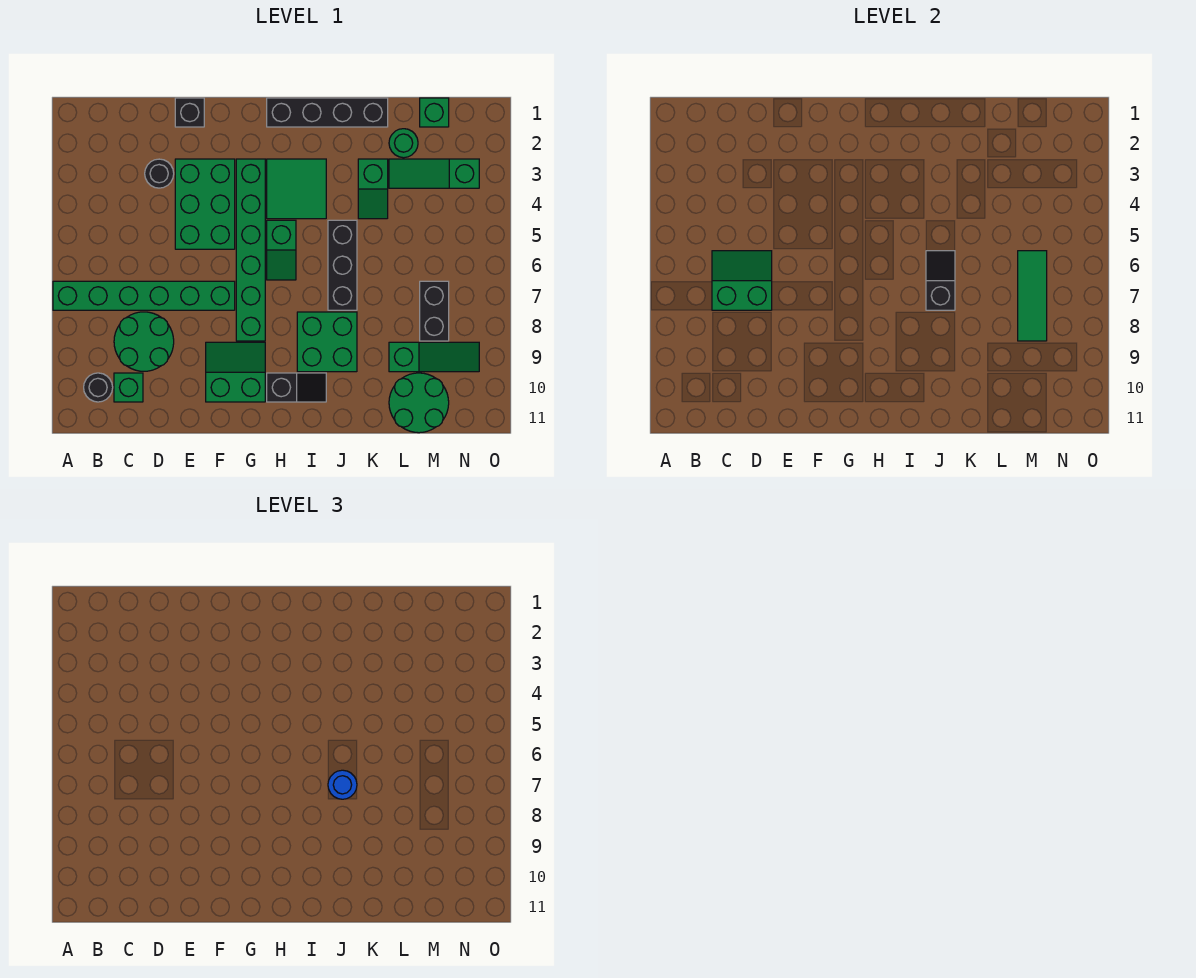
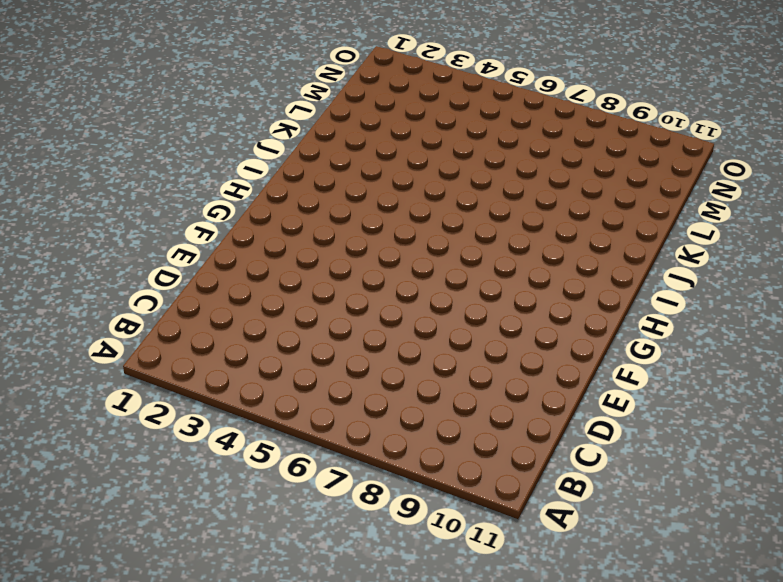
none -> green brick A7:F7 level 1
none -> black round brick B10 level 1
none -> green round brick C8:D9 level 1

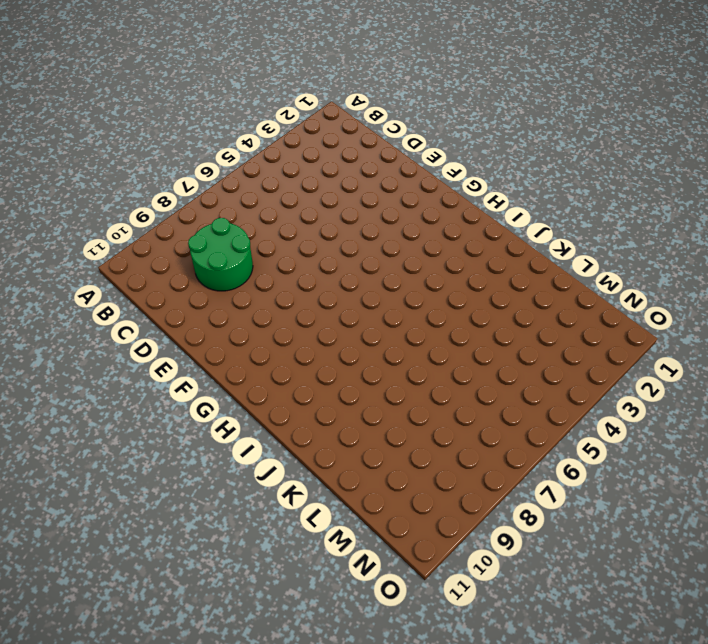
none -> green brick A7:F7 level 1
none -> black round brick B10 level 1
none -> green brick C10 level 1

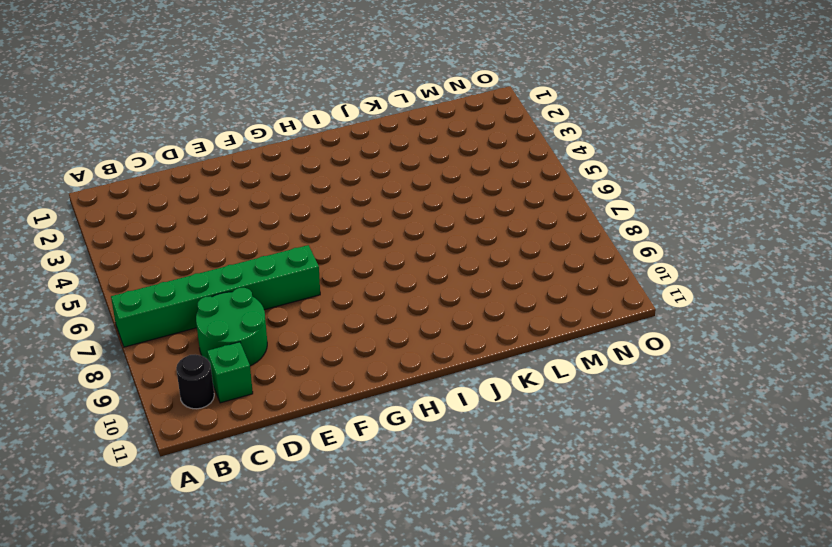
none -> black round brick D3 level 1
none -> black brick E1 level 1
none -> green brick E3:F5 level 1

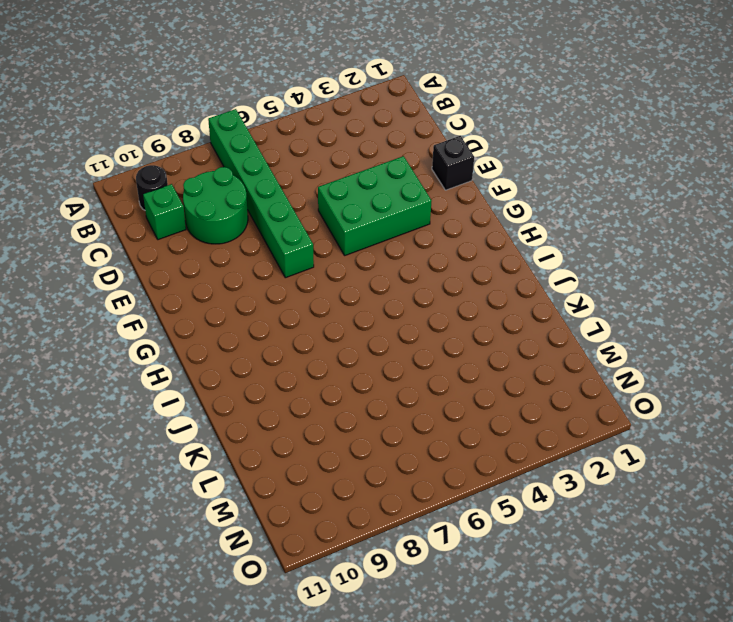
none -> black round brick D3 level 1
none -> green slope F9:G10 level 1 top 10
none -> green brick G3:G8 level 1

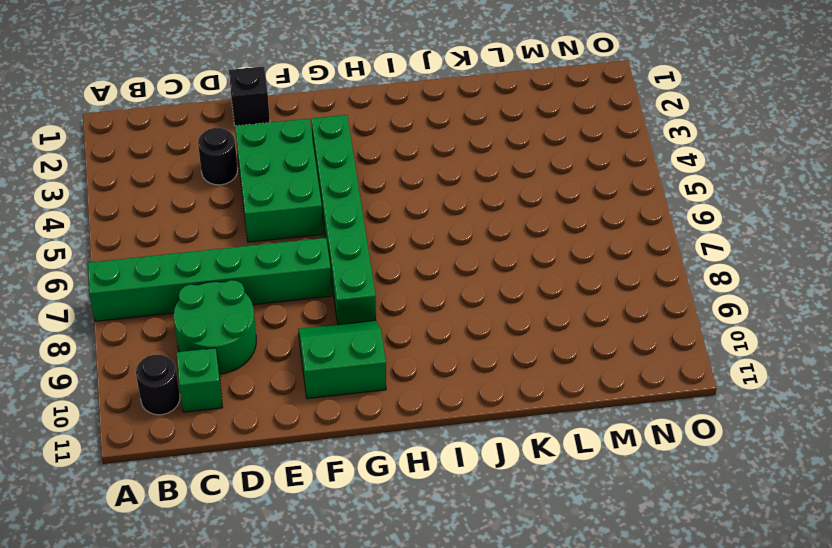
none -> black brick H1:K1 level 1
none -> green tile H3:I4 level 1
none -> green slope H5:H6 level 1 top 5

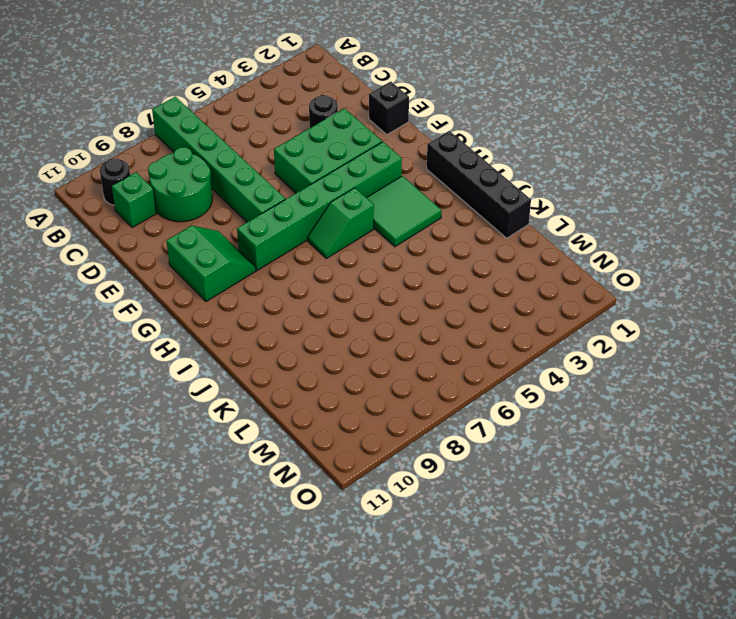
none -> black slope H10:I10 level 1 top H
none -> green brick I8:J9 level 1
none -> black brick J5:J7 level 1

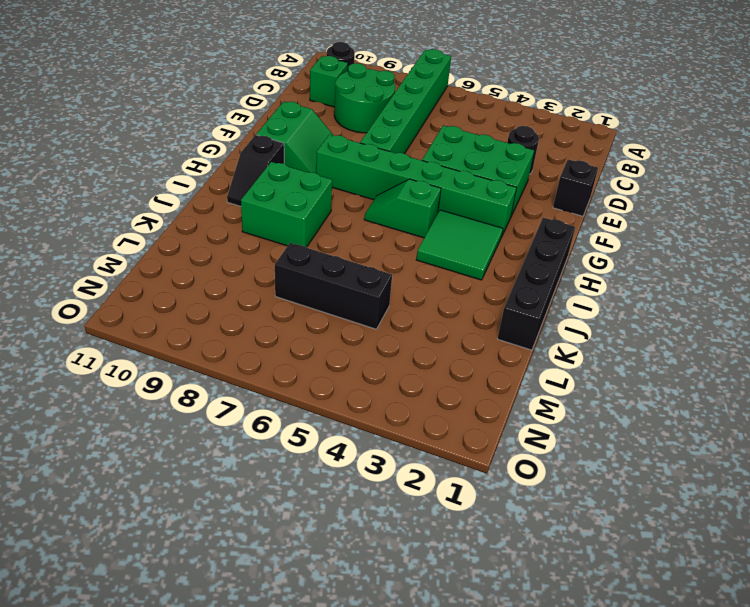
black brick L5:L7 level 1 -> black brick J5:J7 level 1
none -> green slope K3:K4 level 1 top 3
none -> green round brick L2 level 1
none -> green slope L3:N3 level 1 top N

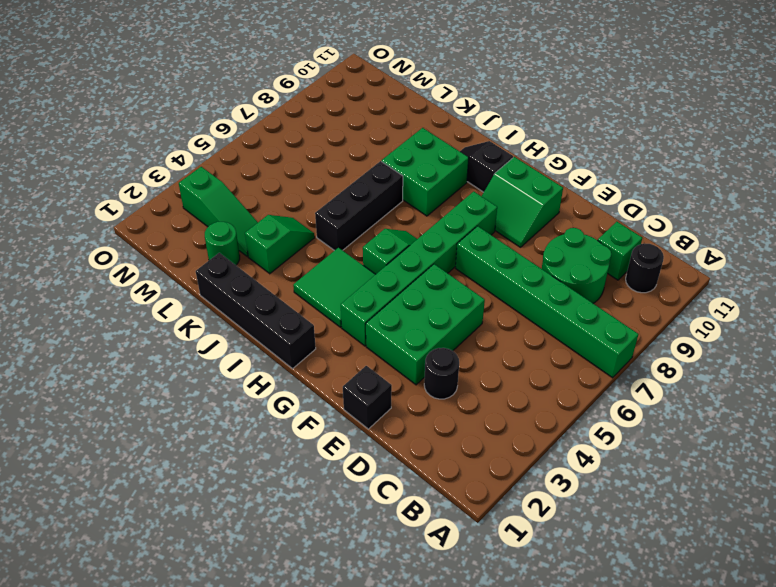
none -> green slope L9:N9 level 1 top L
none -> green round brick L10:M11 level 1
none -> green brick M1 level 1

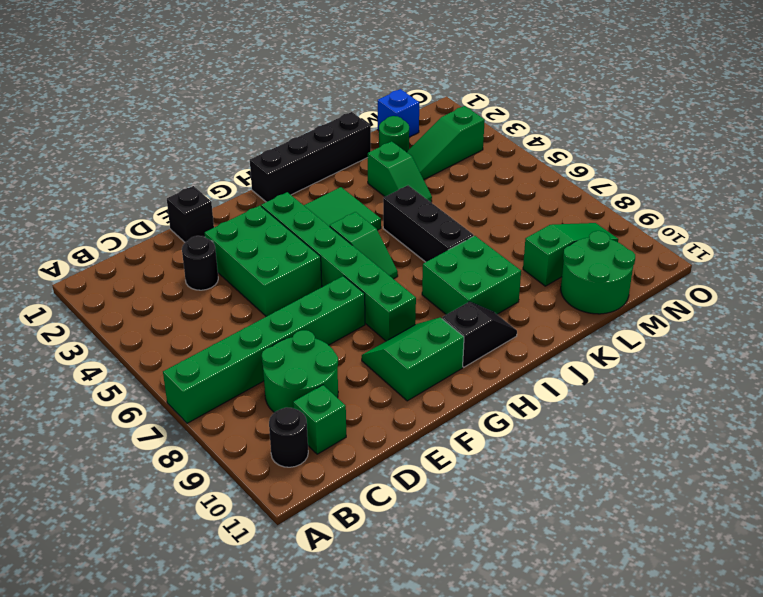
blue brick M1 level 1 -> green brick M1 level 1
none -> black brick M7:M8 level 1
none -> green slope C6:D7 level 2 top 7
none -> black slope J6:J7 level 2 top 7

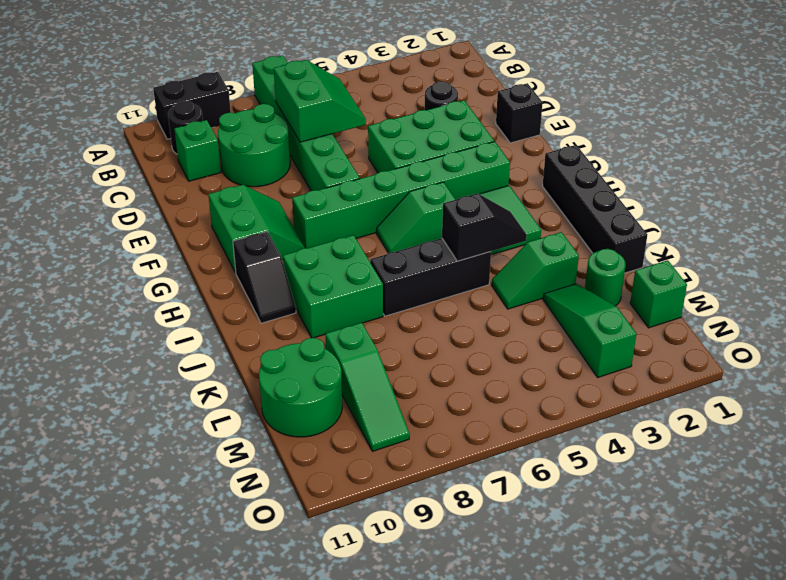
black brick A9:A10 level 1 -> black brick M7:M8 level 1
black slope J4:J5 level 2 top 5 -> black slope J6:J7 level 2 top 7
none -> green tile M6:M8 level 2
none -> blue round brick J7 level 3

